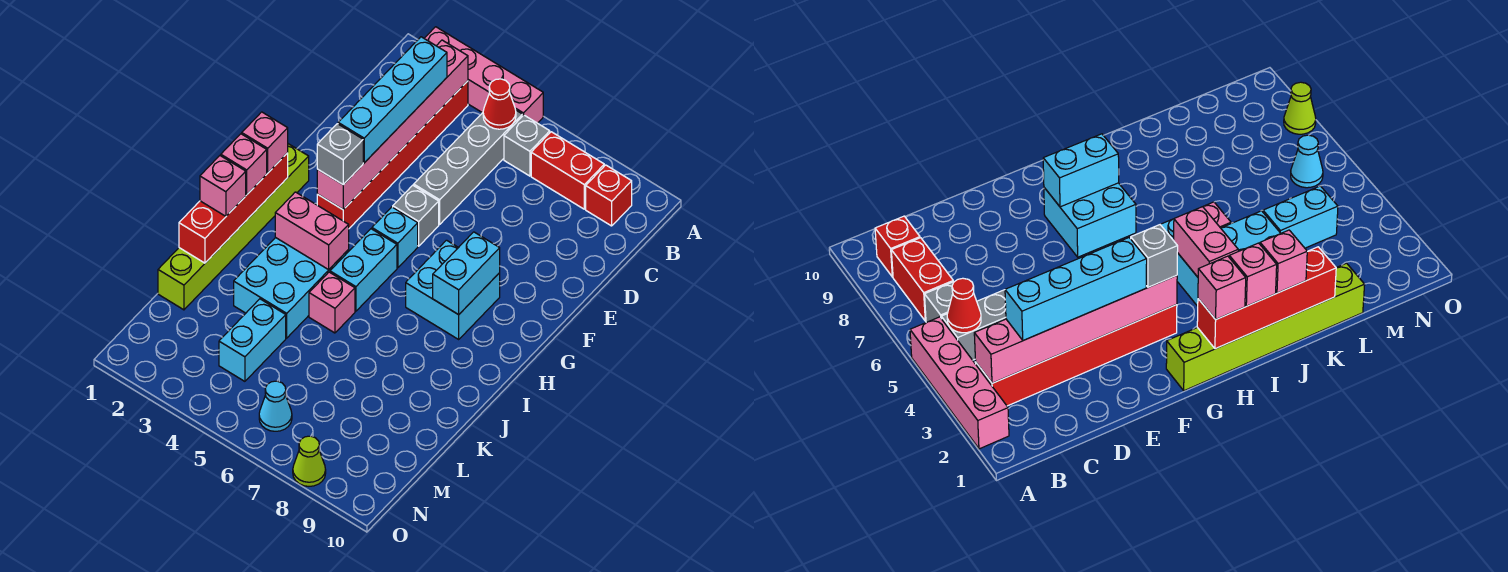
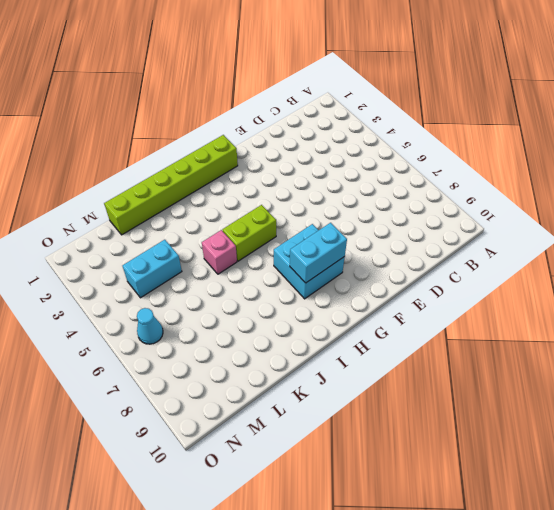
lime brick H5:I5 level 1 -> cyan brick H5:I5 level 1
none -> pink brick A2:A5 level 1
none -> red brick B3:G3 level 1
none -> grey brick B5:E5 level 1

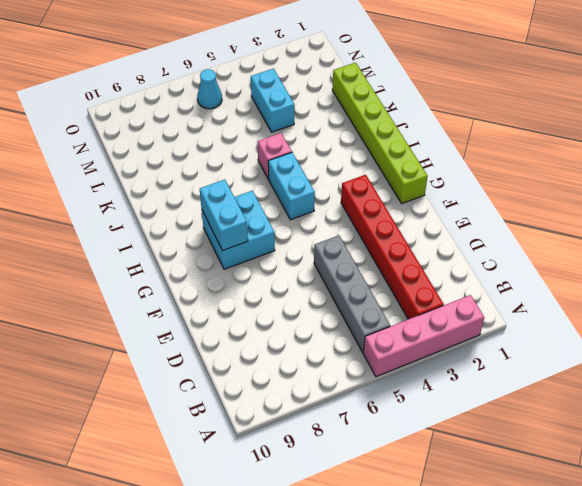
none -> grey brick B6 level 1
none -> red brick B7:B8 level 1
none -> red brick B9 level 1

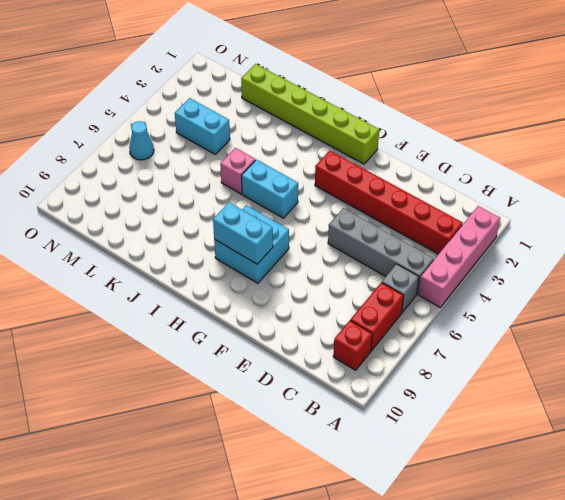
none -> grey brick F5 level 1
none -> cyan brick G5 level 1
none -> cyan brick I3:K4 level 1

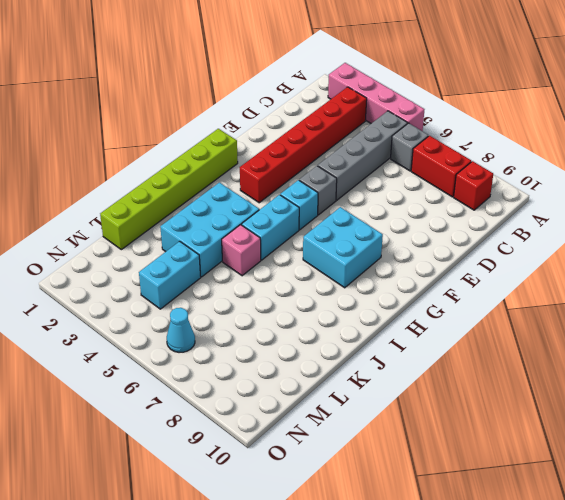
none -> lime cone O8 level 1
none -> pink brick B3:G3 level 2
none -> red cone B5 level 2

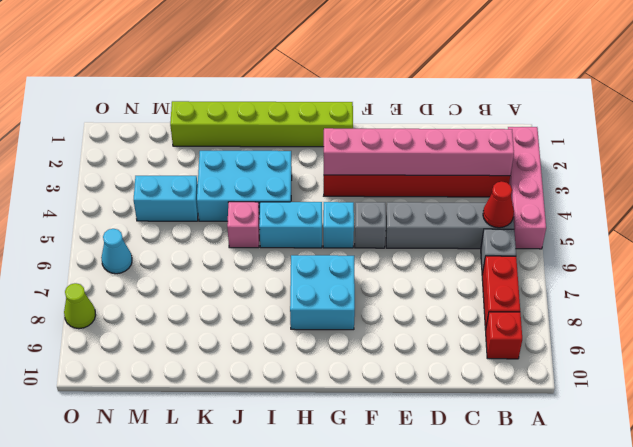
none -> cyan brick G8:H8 level 2
none -> red brick H1:K1 level 2
none -> pink brick I3:I4 level 2

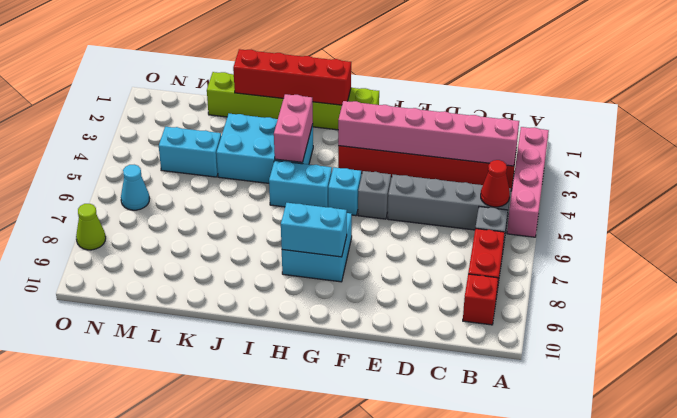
none -> pink brick J5 level 1
none -> cyan brick C3:F3 level 3
none -> grey brick G3 level 3

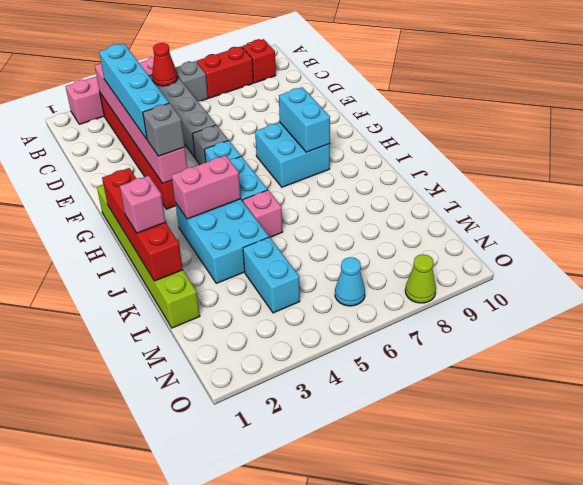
none -> pink brick H1 level 3
none -> pink brick I1 level 3

